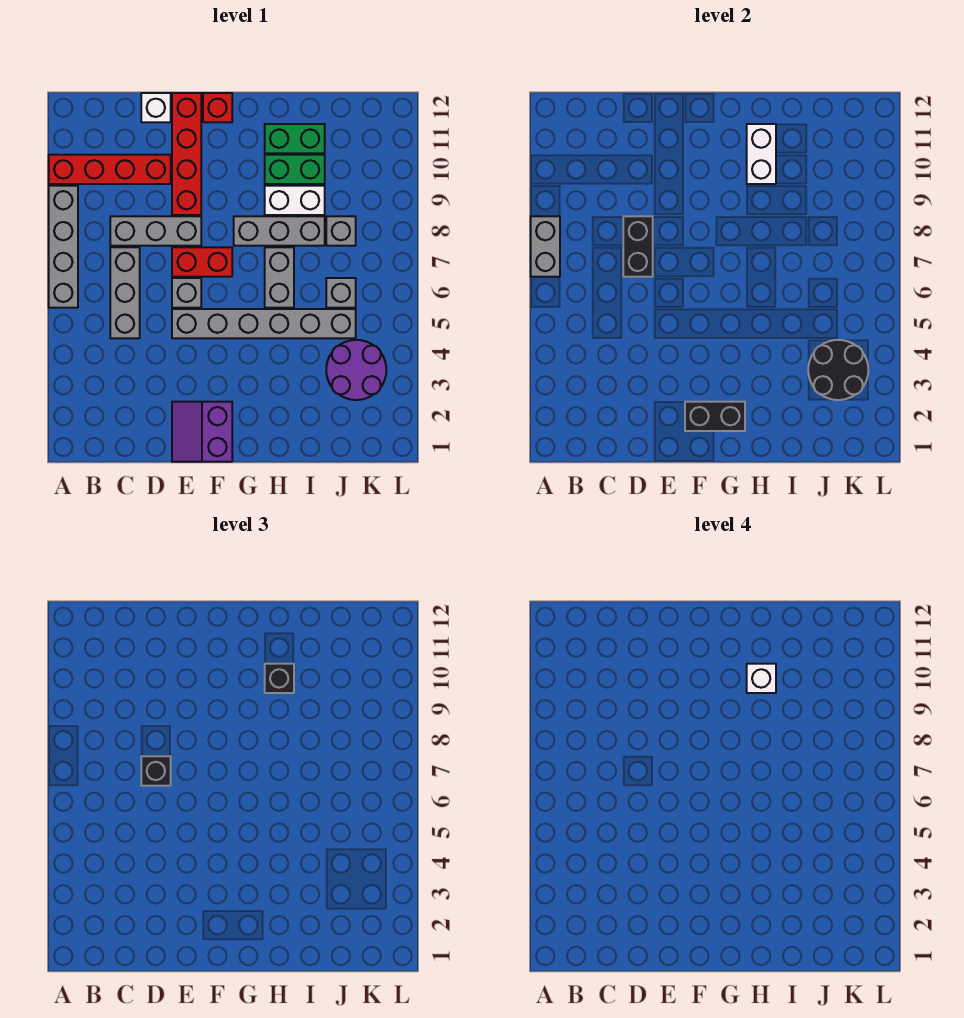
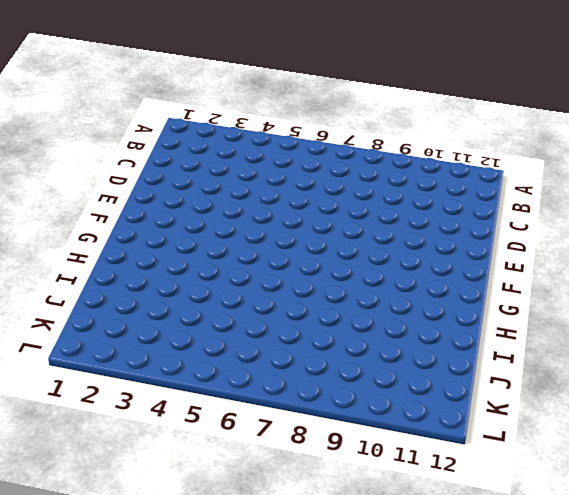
none -> grey brick A6:A9 level 1
none -> red brick A10:D10 level 1
none -> grey brick C5:C7 level 1

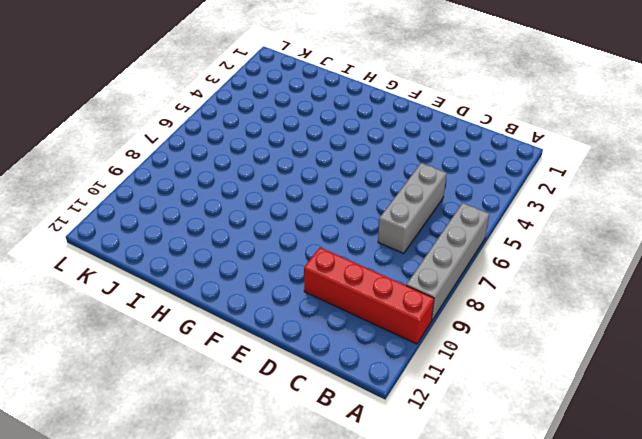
none -> grey brick C8:E8 level 1
none -> white brick D12 level 1
none -> purple slope E1:F2 level 1 top F

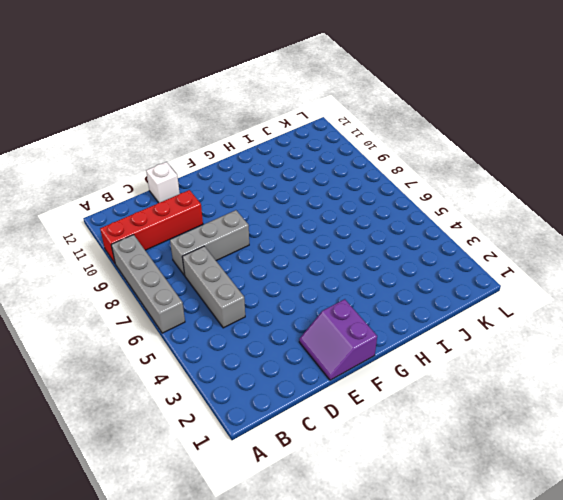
none -> grey brick E5:J5 level 1
none -> grey brick E6 level 1
none -> red brick E7:F7 level 1

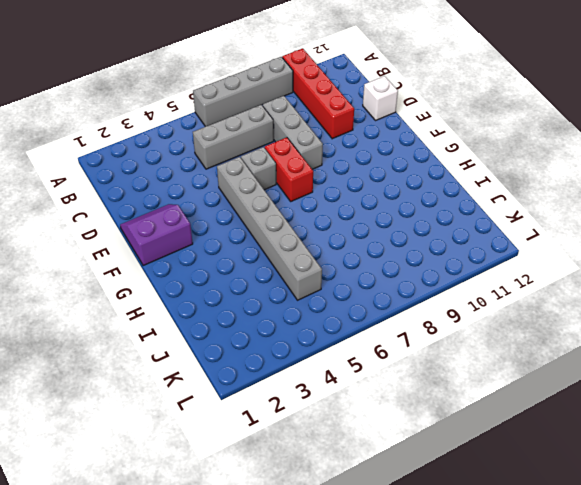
none -> red brick E9:E12 level 1
none -> red brick F12 level 1
none -> grey brick G8:I8 level 1

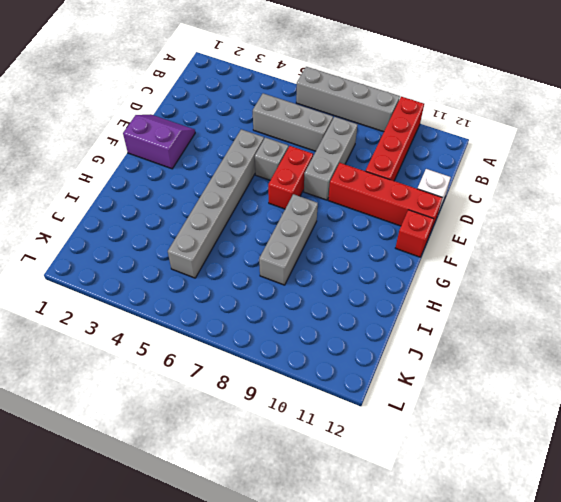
none -> grey brick H6:H7 level 1
none -> white brick H9:I9 level 1
none -> green brick H10:I10 level 1

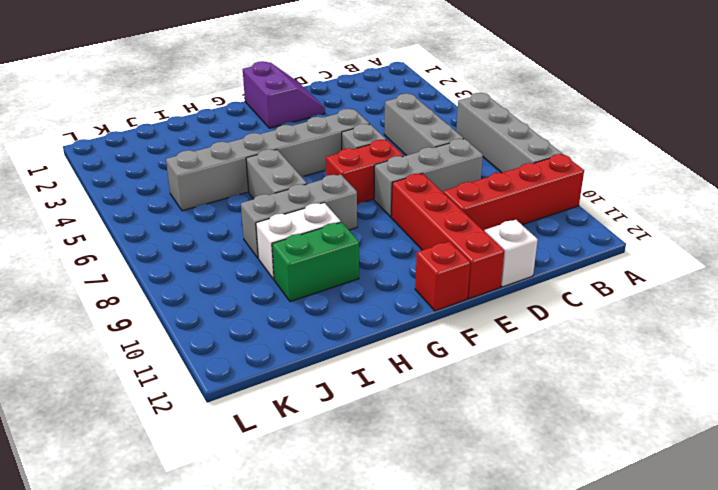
none -> green brick H11:I11 level 1
none -> purple round brick J3:K4 level 1
none -> grey brick J6 level 1

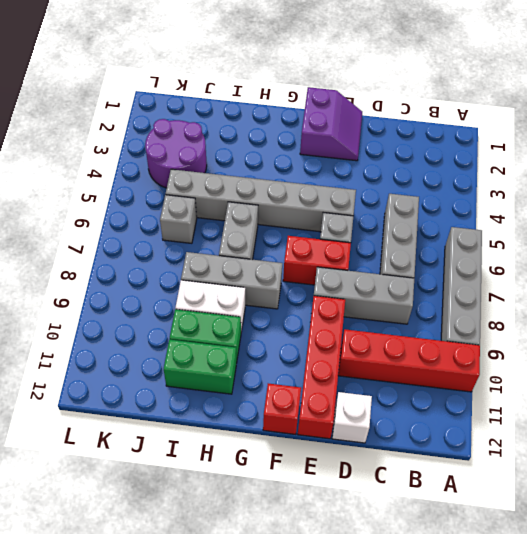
none -> grey brick J8 level 1
none -> grey brick A7:A8 level 2
none -> black brick D7:D8 level 2

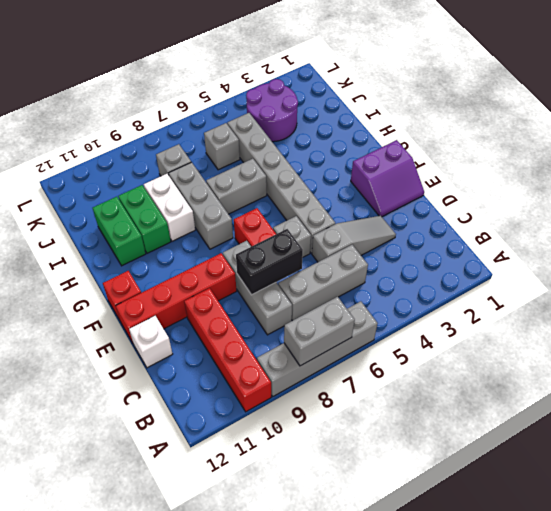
grey slope D3:D5 level 1 top 5 -> none
none -> black brick F2:G2 level 2
none -> white brick H10:H11 level 2
none -> black round brick J3:K4 level 2

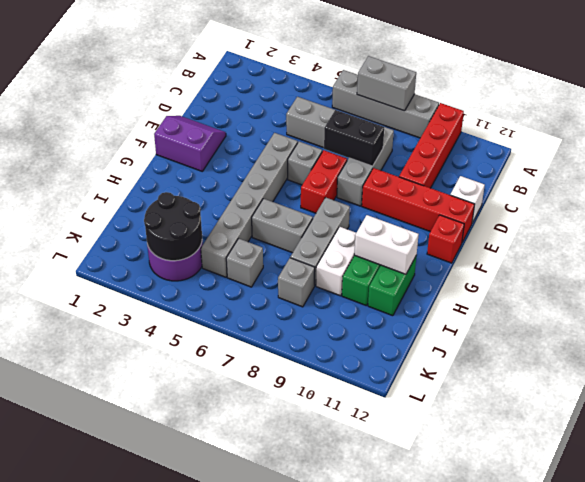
none -> black brick F2:G2 level 2
none -> black brick D7 level 3
none -> black brick H10 level 3

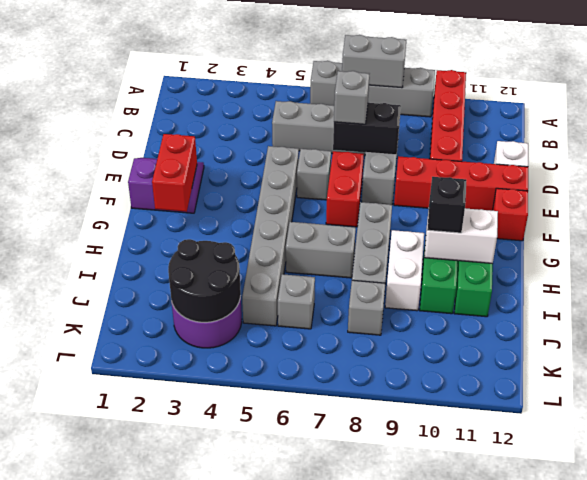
grey brick D7 level 3 -> black brick D7 level 3
red brick F2:G2 level 2 -> black brick F2:G2 level 2
none -> white brick H10 level 4

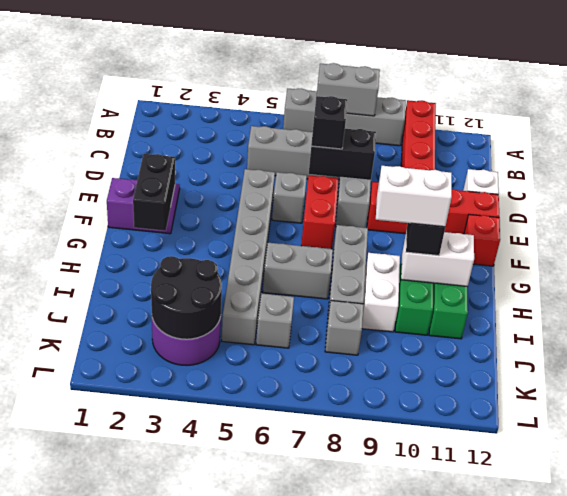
white brick H9:H10 level 4 -> white brick H10 level 4

